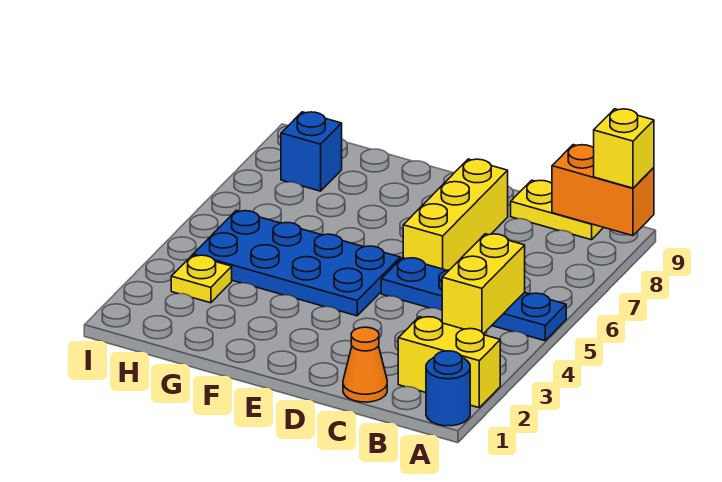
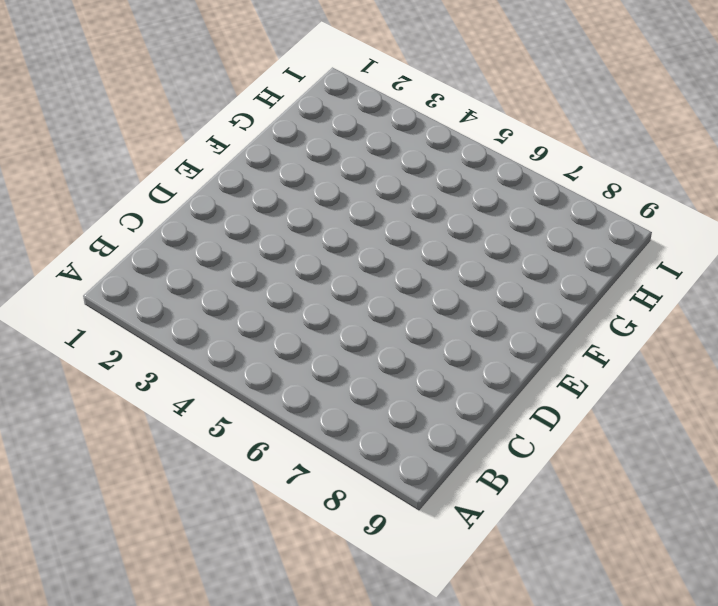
none -> blue round brick A1 level 1
none -> yellow brick A2:B2 level 1
none -> blue plate A5:D5 level 1

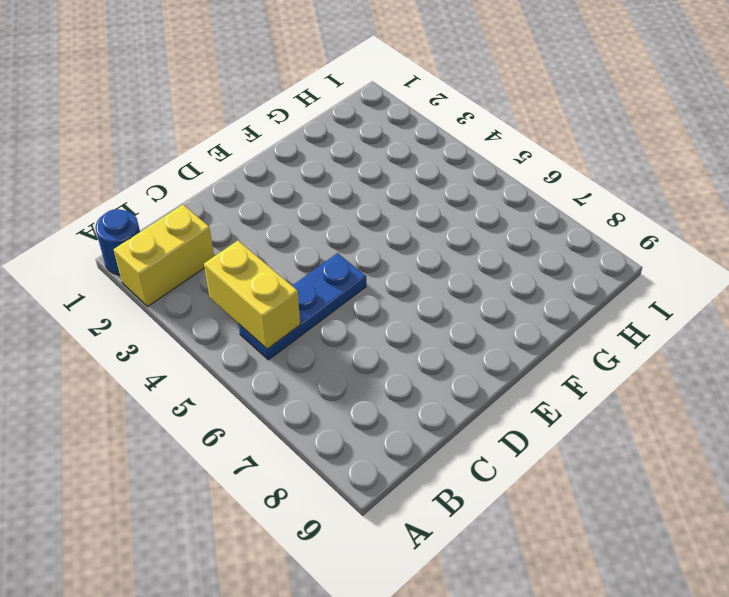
blue plate B5:D5 level 1 -> blue plate A5:D5 level 1
none -> yellow plate B9:C9 level 1
none -> orange cone C1 level 1
none -> yellow brick D6:D8 level 1

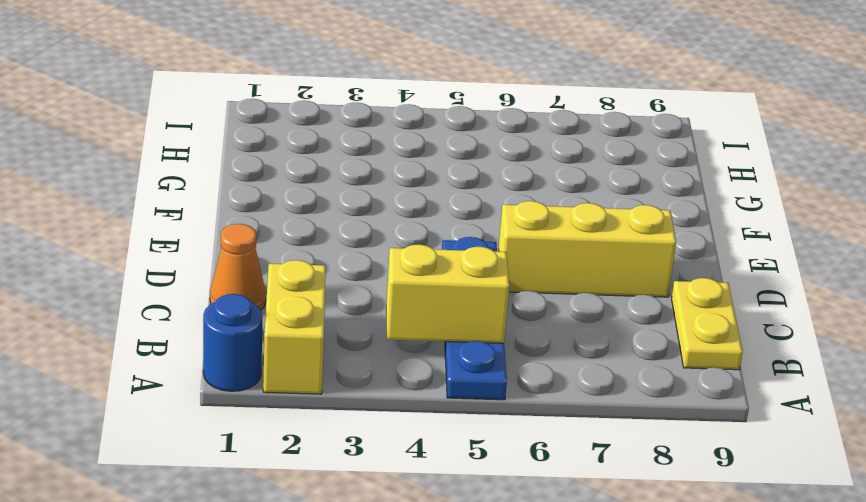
none -> blue plate E4:H5 level 1
none -> yellow plate H3 level 1
none -> blue brick H8 level 1

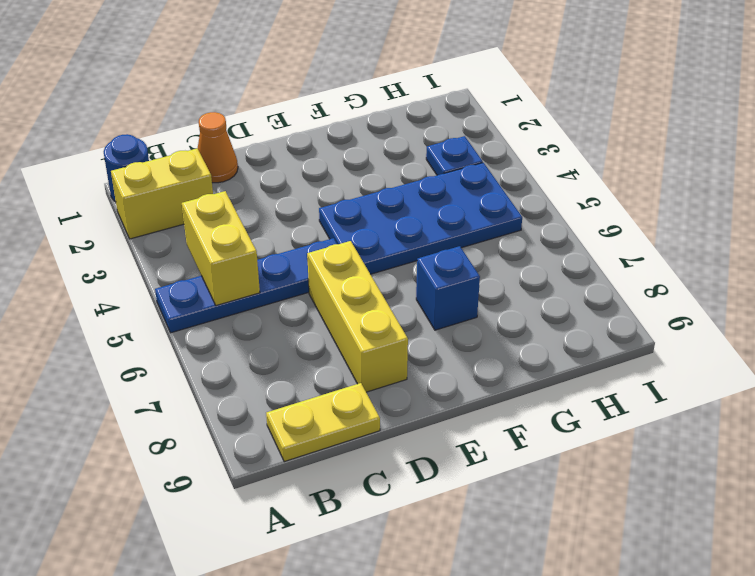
blue brick F7 level 1 -> blue brick H8 level 1
blue plate H3 level 1 -> yellow plate H3 level 1
none -> orange brick A9:B9 level 2
none -> yellow brick A9 level 3

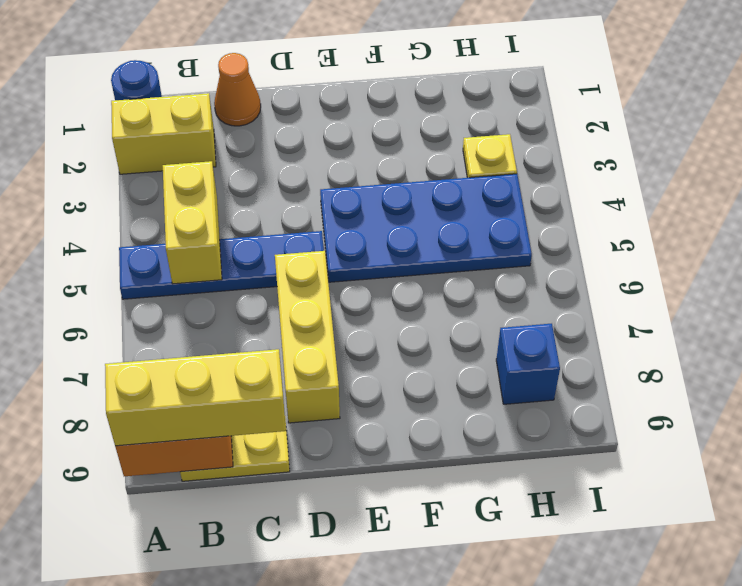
yellow brick A9:C9 level 3 -> yellow brick A9 level 3

